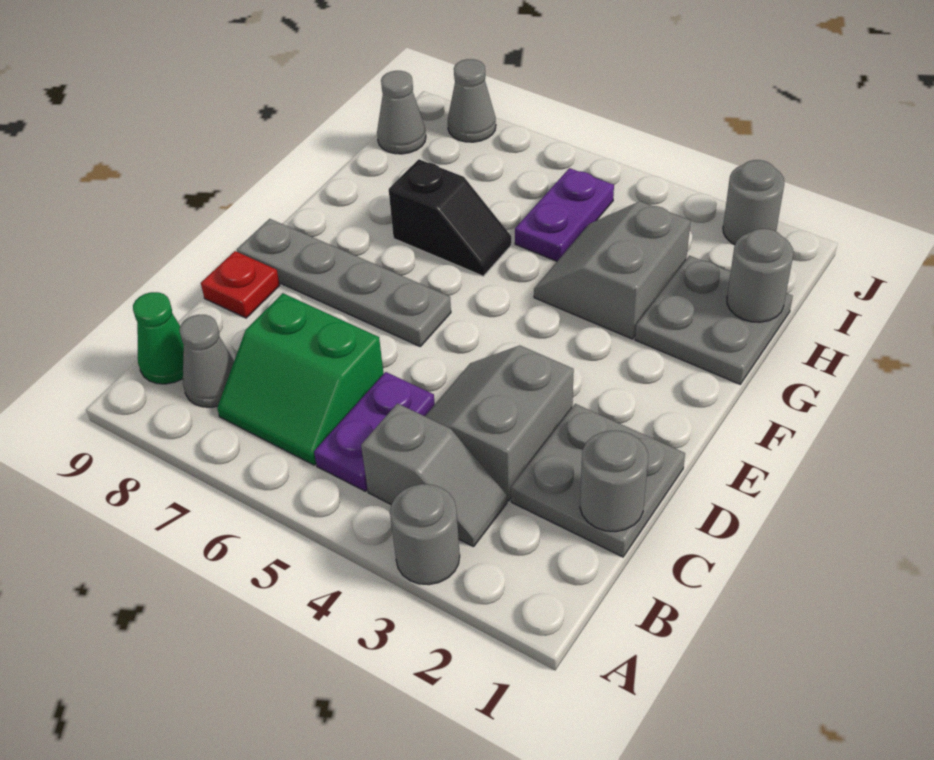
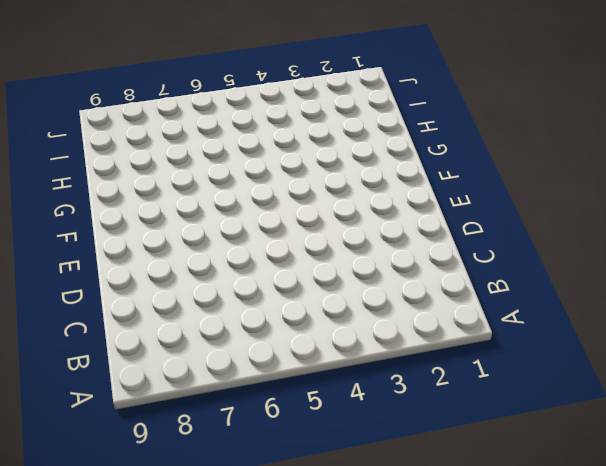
none -> grey round brick A3 level 1
none -> grey slope B3:B4 level 1 top 4
none -> purple plate B5:C5 level 1

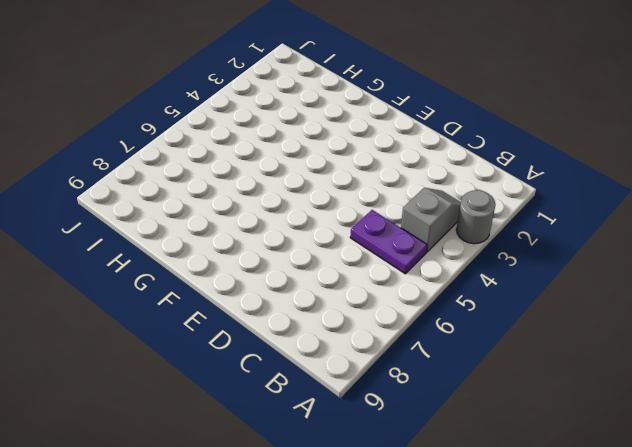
none -> green slope B6:C7 level 1 top C
none -> grey cone B8 level 1
none -> green cone B9 level 1

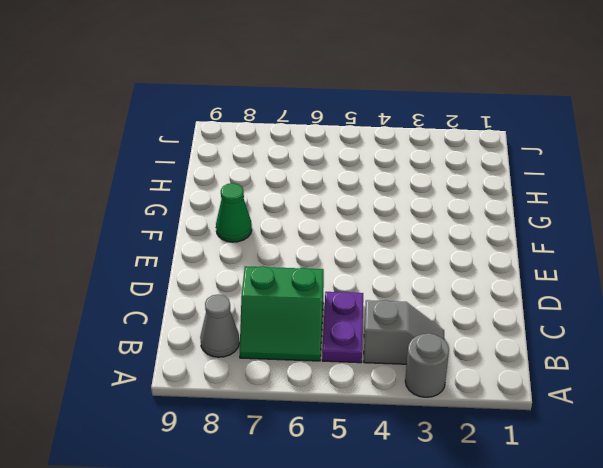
green cone F8 level 1 -> green cone B9 level 1
none -> grey plate C1:D2 level 1
none -> grey slope C3:D4 level 1 top 3
none -> red plate D9 level 1

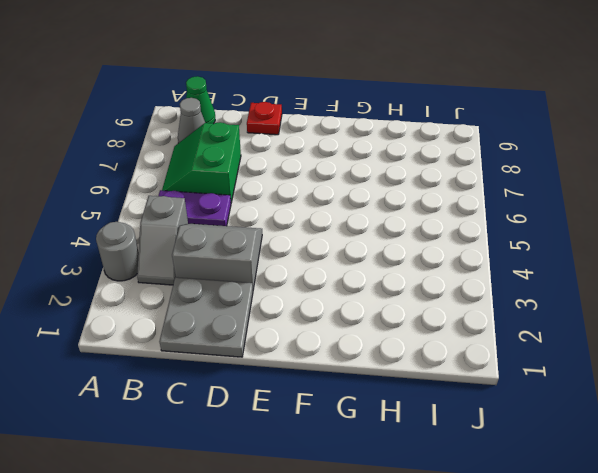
none -> grey plate E6:E9 level 1
none -> grey plate G1:H2 level 1
none -> grey slope G3:H4 level 1 top 3

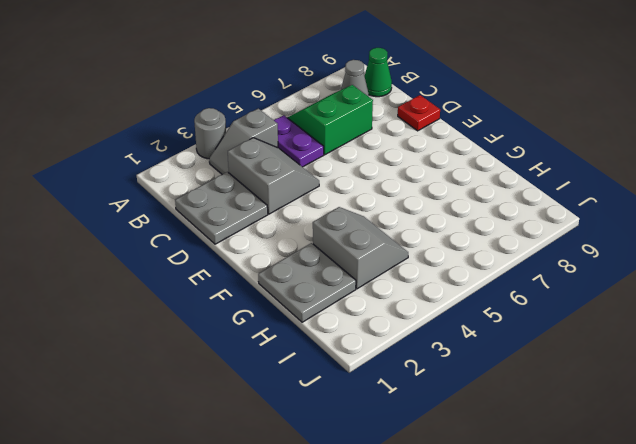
none -> grey plate E6:E9 level 1
none -> black slope G6:G7 level 1 top 7
none -> purple plate H5:I5 level 1

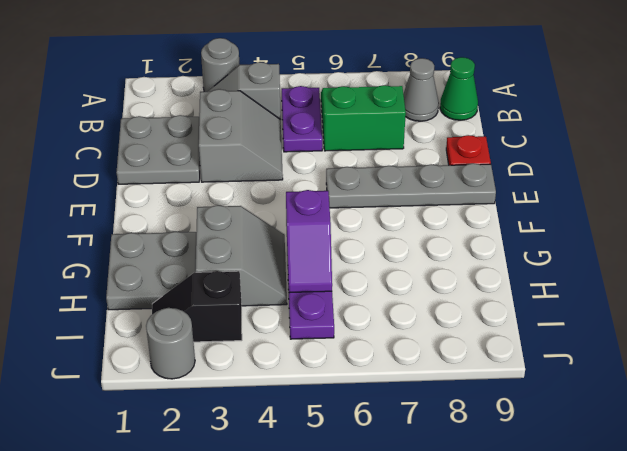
purple slope G5:H5 level 2 top G -> none
black slope I2:I3 level 1 top 3 -> black slope G6:G7 level 1 top 7
none -> grey cone I9 level 1
none -> grey cone J8 level 1
none -> grey round brick C1 level 2

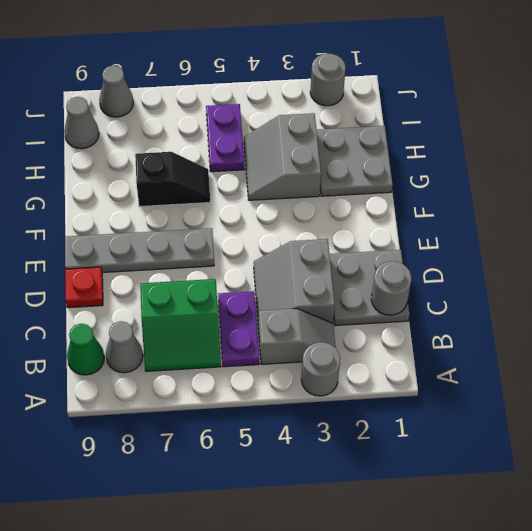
none -> grey round brick H1 level 2

